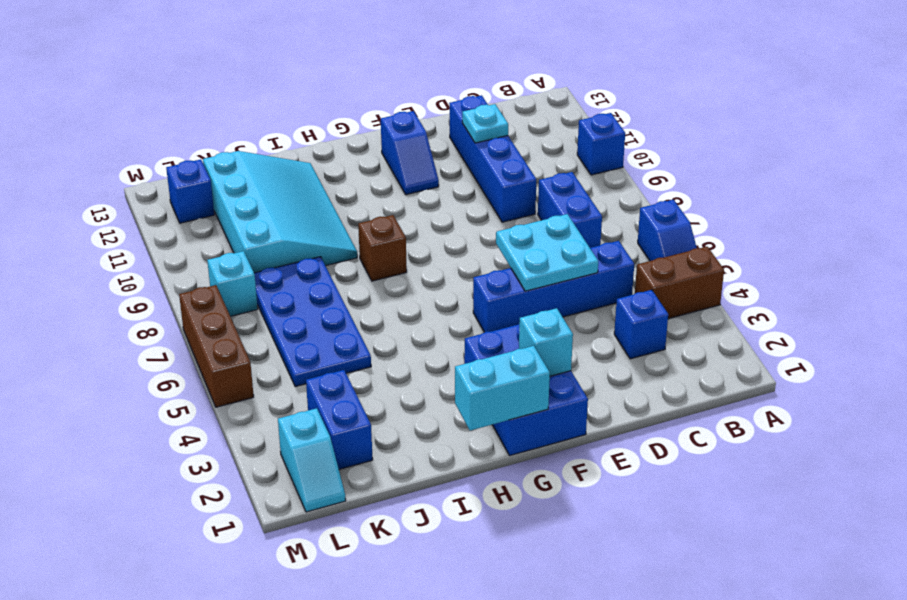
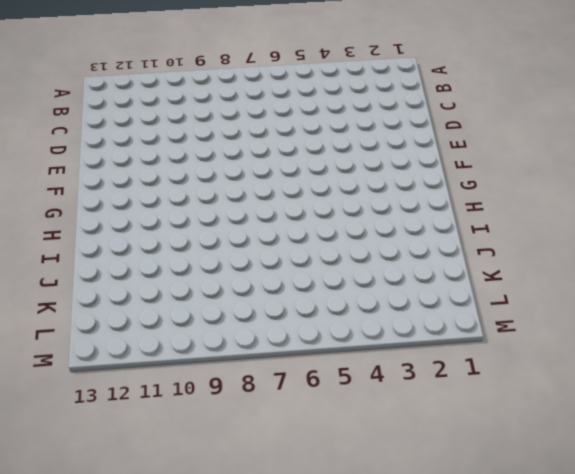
none -> brown brick A4:B4 level 1
none -> blue slope A5:A6 level 1 top 6
none -> blue brick A10 level 1

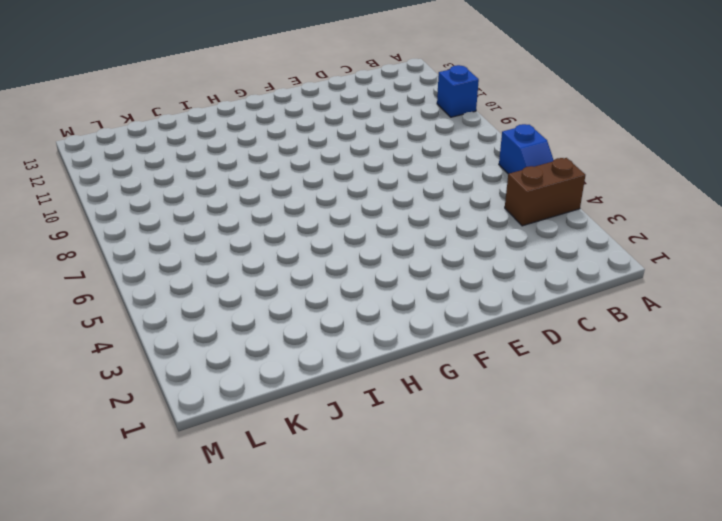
none -> blue brick C3 level 1
none -> blue brick C5:F5 level 1
none -> blue brick C7:C8 level 1

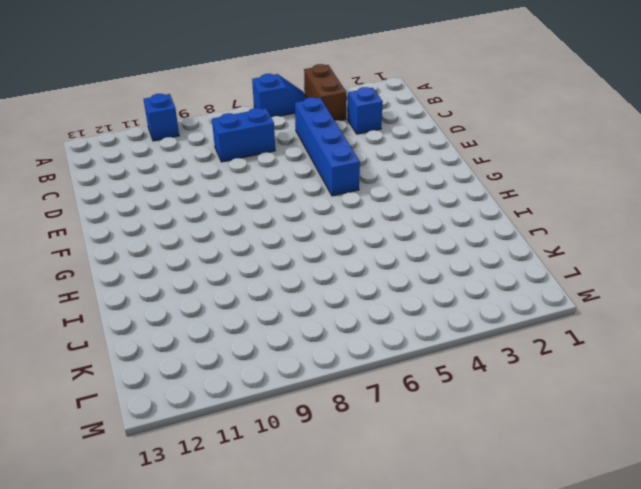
none -> blue brick D9:D12 level 1
none -> blue brick F1:G3 level 1
none -> blue slope F11:F12 level 1 top 12

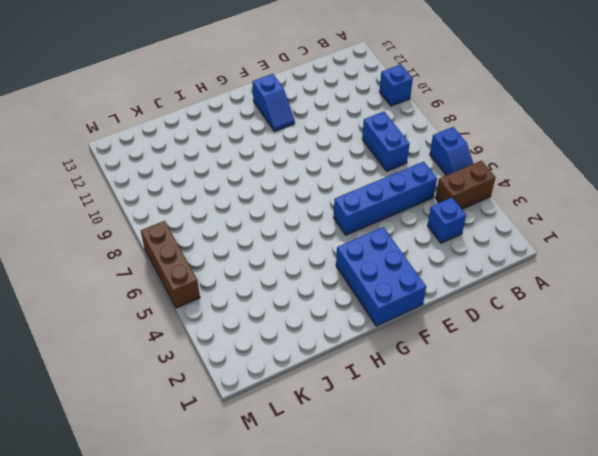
none -> blue brick D9:D12 level 1
none -> brown brick H8 level 1
none -> cyan slope I9:K12 level 1 top K

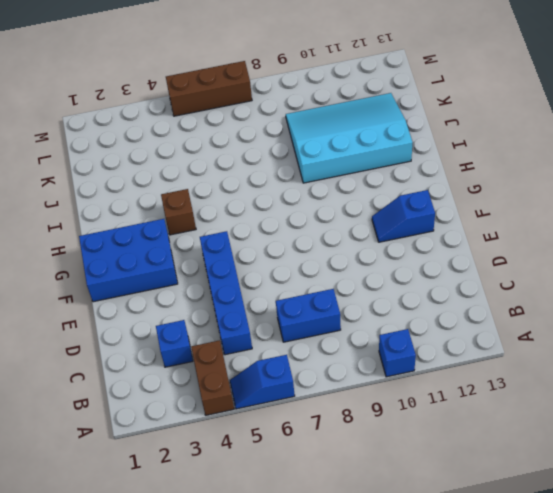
brown brick H4 level 1 -> brown brick H8 level 1
cyan slope I9:K12 level 1 top I -> cyan slope I9:K12 level 1 top K
none -> blue brick D9:D12 level 1
none -> blue plate J5:K8 level 1
none -> blue brick K2:K3 level 1

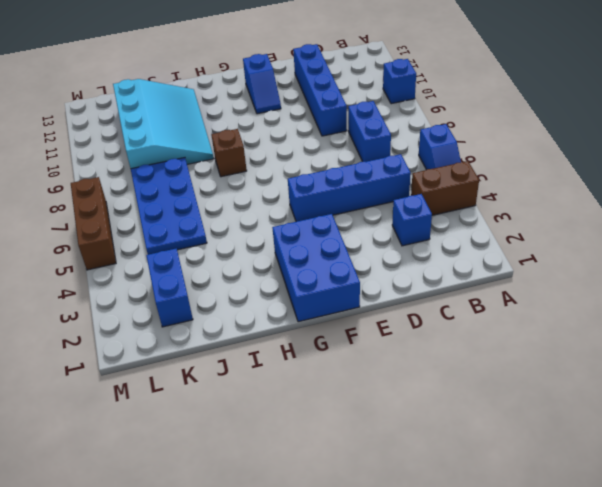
none -> cyan slope L1:L2 level 1 top 2
none -> cyan brick L8 level 1
none -> blue brick L12 level 1

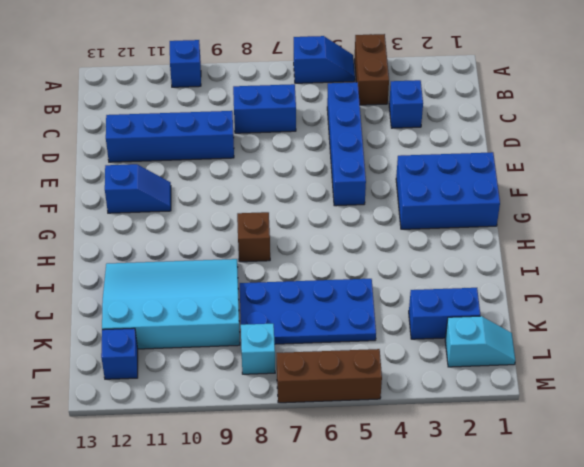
none -> cyan plate D5:E6 level 2
none -> cyan plate D11 level 2
none -> cyan brick F2 level 2

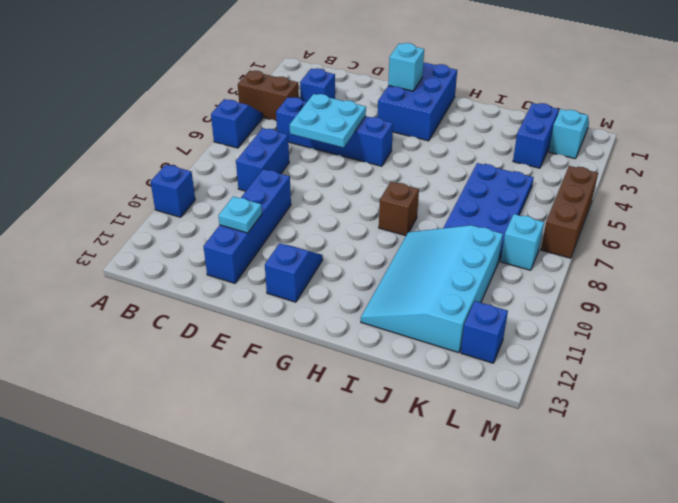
none -> cyan brick G1:H1 level 2

